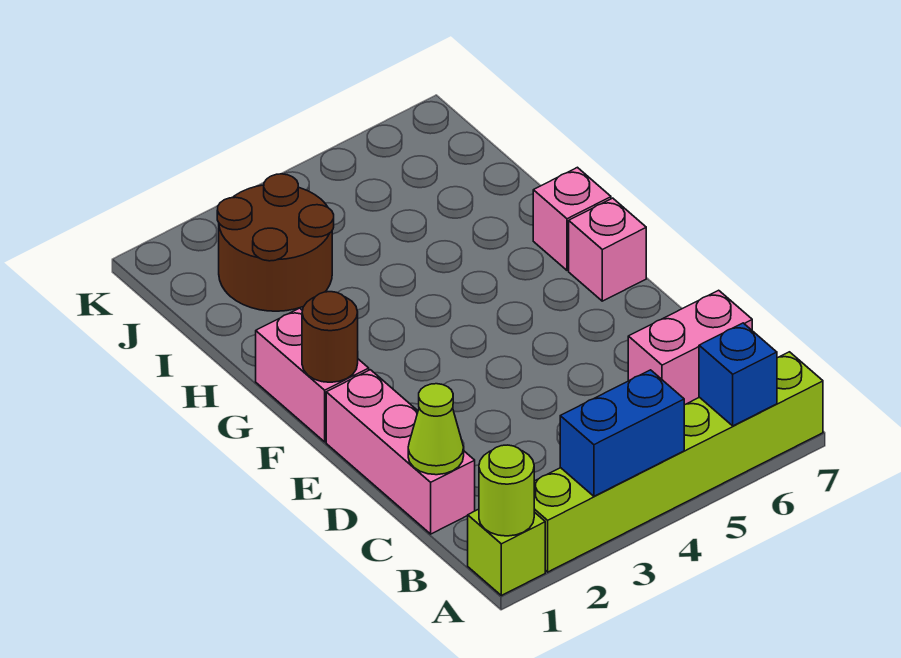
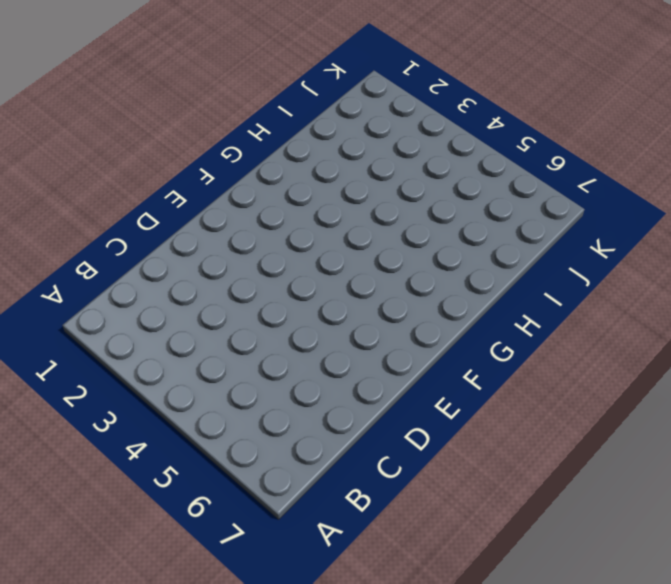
none -> lime brick A1 level 1
none -> lime brick A2:A7 level 1
none -> pink brick C1:E1 level 1

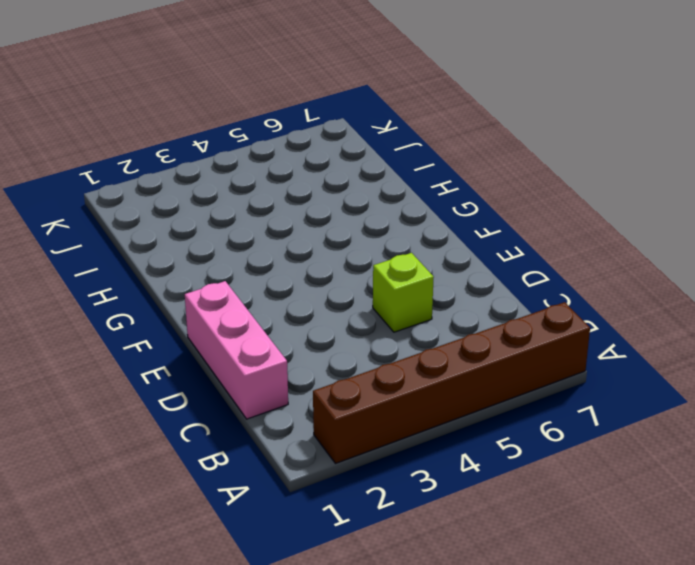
brown brick A2:A7 level 1 -> lime brick A2:A7 level 1
lime brick D5 level 1 -> lime brick A1 level 1
none -> pink brick C6:C7 level 1
none -> pink brick F1:G1 level 1
none -> pink brick F7 level 1

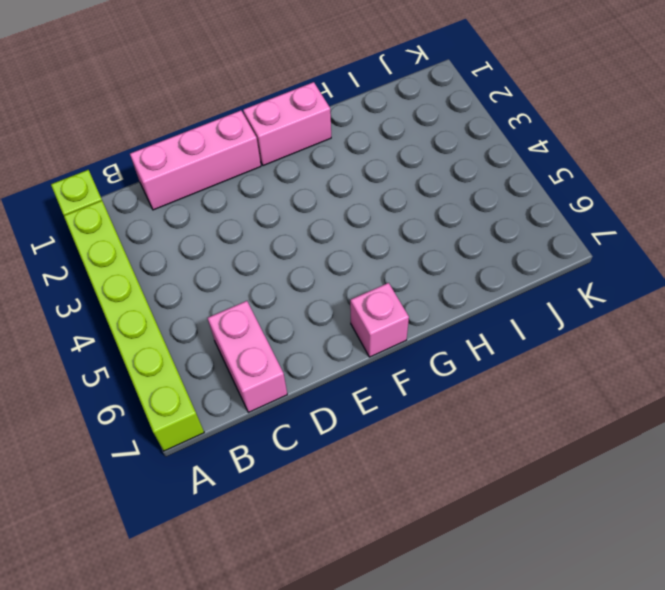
none -> pink brick G7 level 1
none -> brown round brick I2:J3 level 1
none -> lime round brick A1 level 2

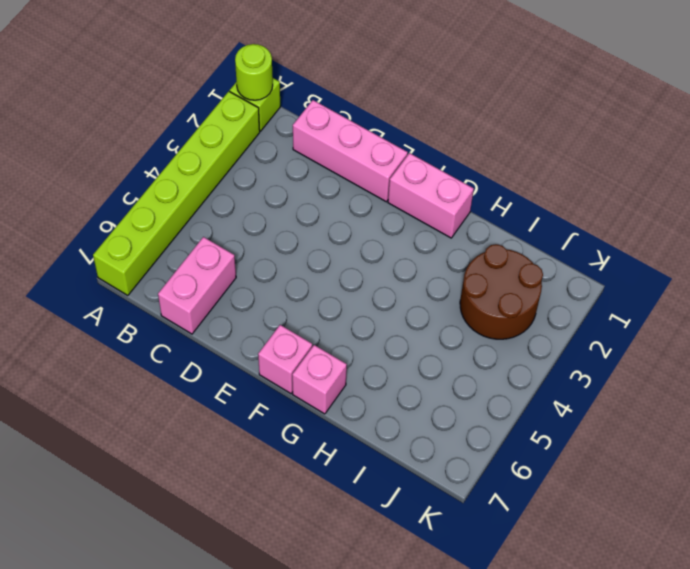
none -> blue brick A3:A4 level 2
none -> blue brick A6 level 2
none -> lime cone C1 level 2

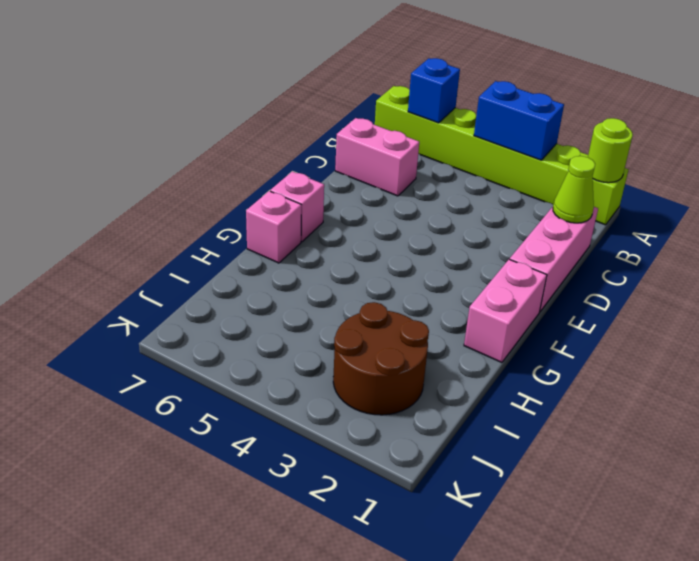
none -> brown round brick F1 level 2

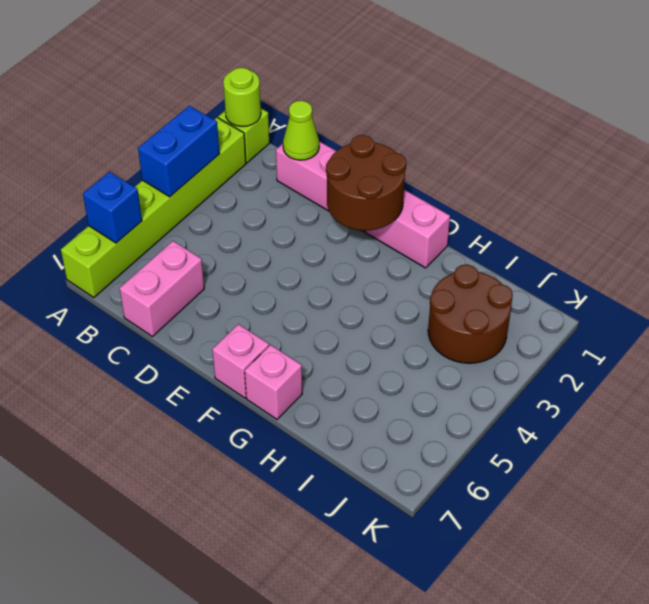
brown round brick E1:F2 level 2 -> brown round brick F1 level 2

